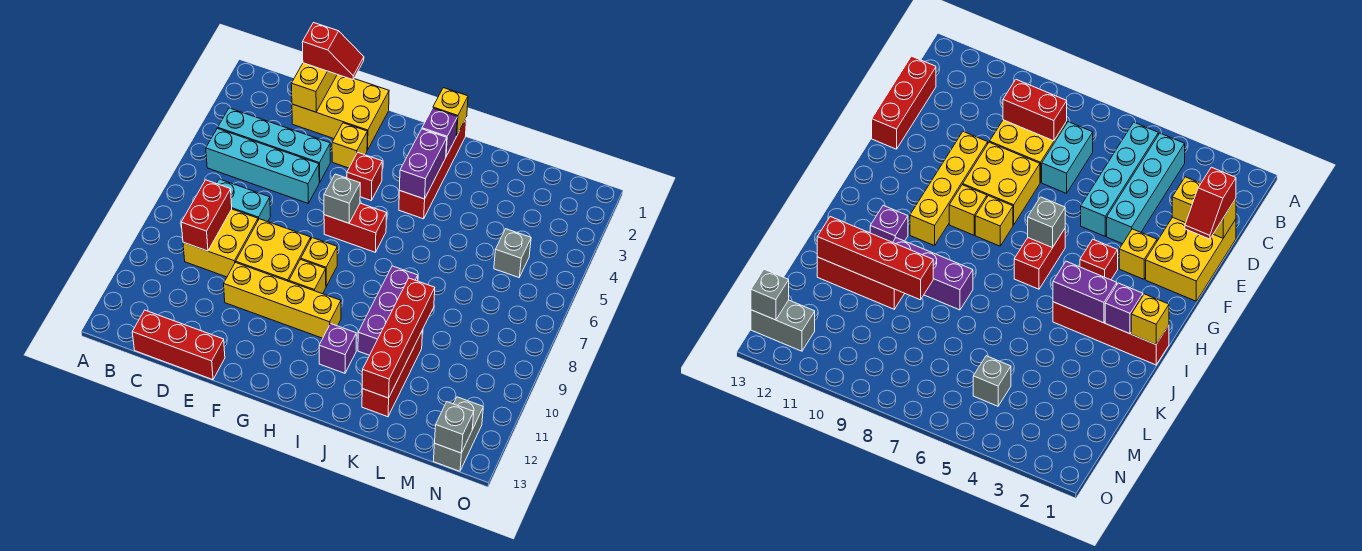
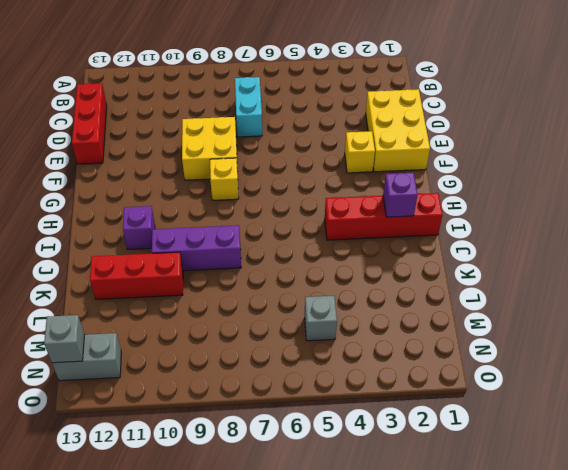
none -> cyan brick B4:E4 level 1
none -> cyan brick B5:E5 level 1
none -> yellow brick C8:D9 level 1

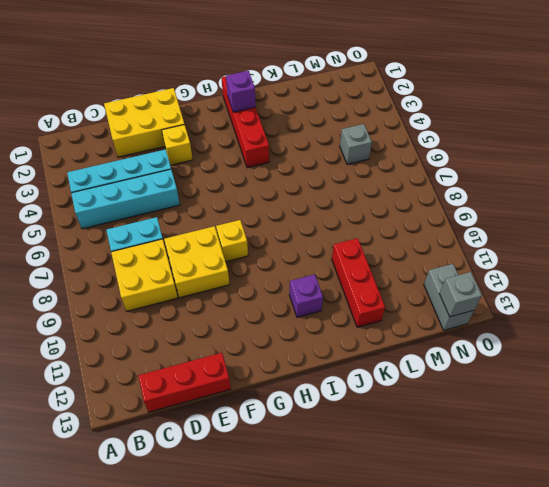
none -> yellow brick E10:H10 level 1
none -> red brick G4 level 1
none -> red brick G6:H6 level 1

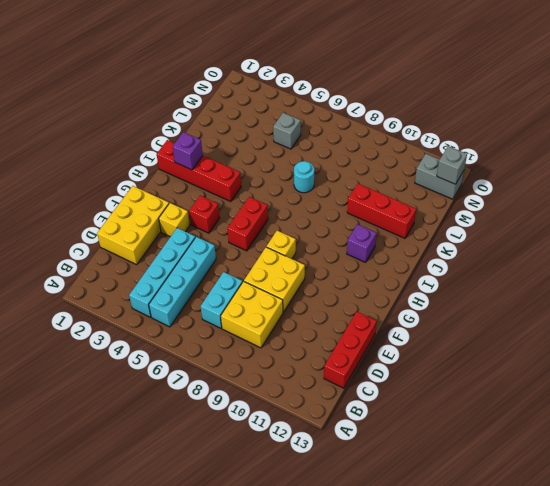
cyan round brick K7 level 1 -> none
none -> yellow brick E10:H10 level 1
none -> yellow brick G9 level 1
none -> purple brick J8:J10 level 1

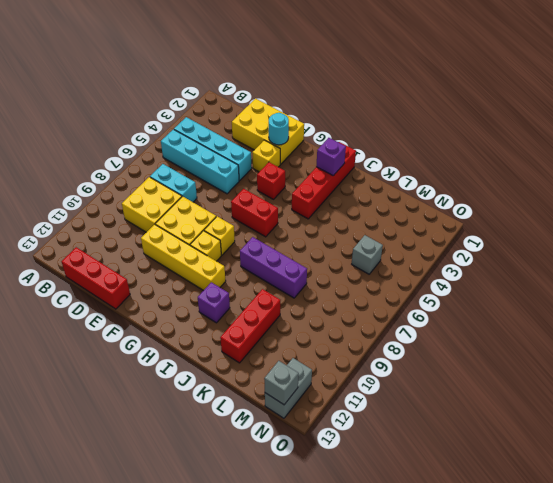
cyan round brick F2 level 2 -> none
purple brick I8:K8 level 1 -> purple brick J8:J10 level 1
none -> red brick C8:C9 level 2
none -> yellow brick D1:D2 level 2
none -> grey brick G6 level 2

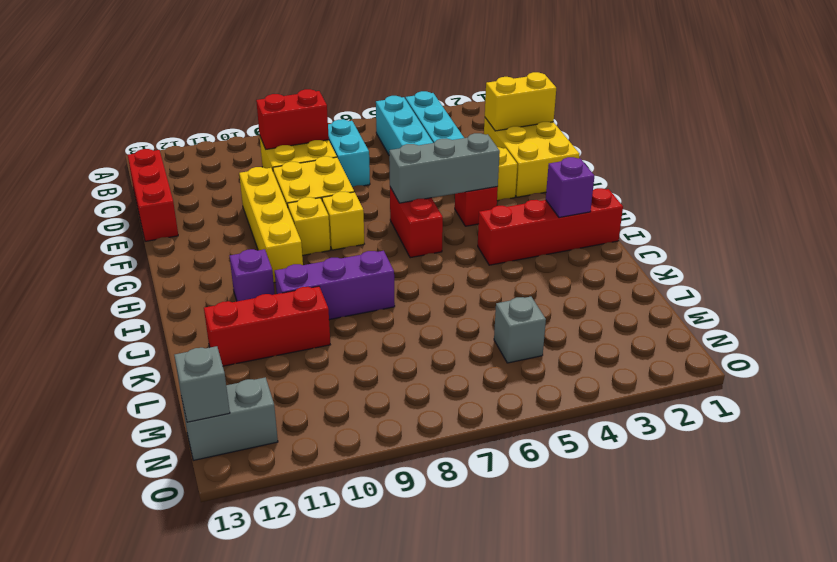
grey brick G4:G6 level 2 -> grey brick G6 level 2
none -> yellow brick I1 level 2
none -> purple brick I3:I4 level 2
none -> red brick K9:K12 level 2

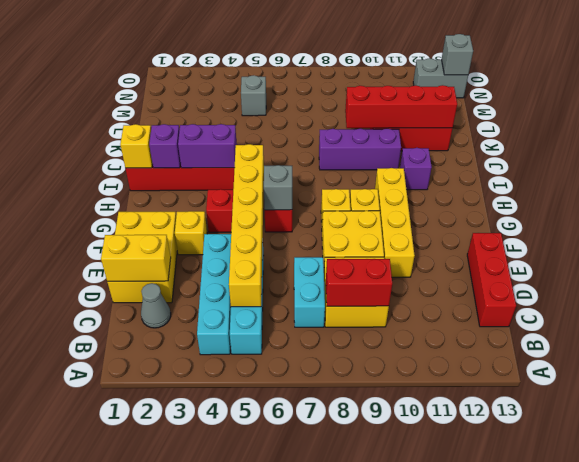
grey cone C2 level 1 -> none
yellow brick C5:H5 level 2 -> none
none -> red slope D1:E1 level 3 top D

